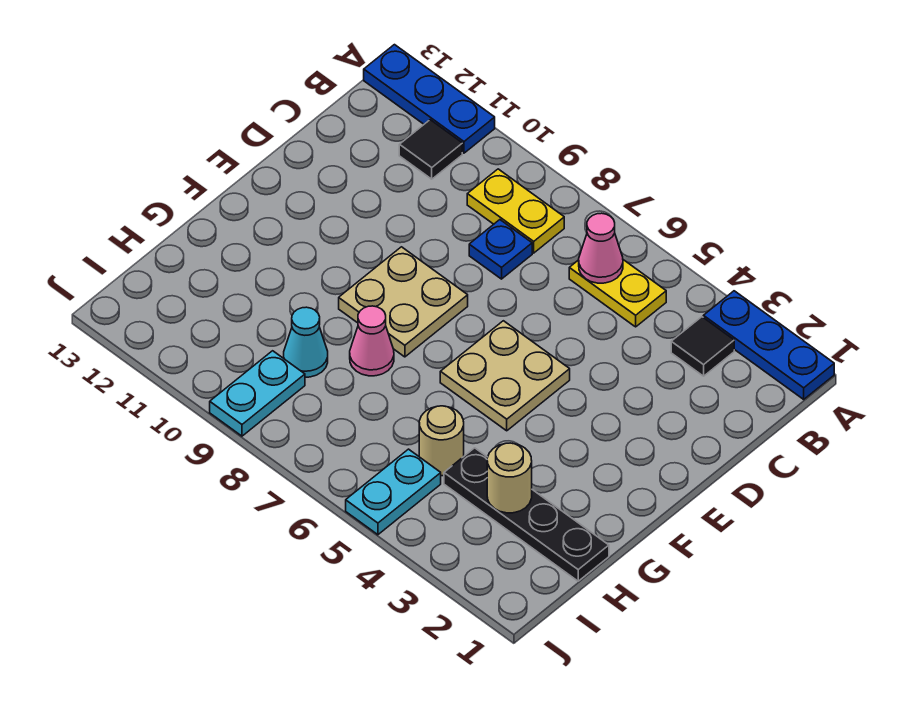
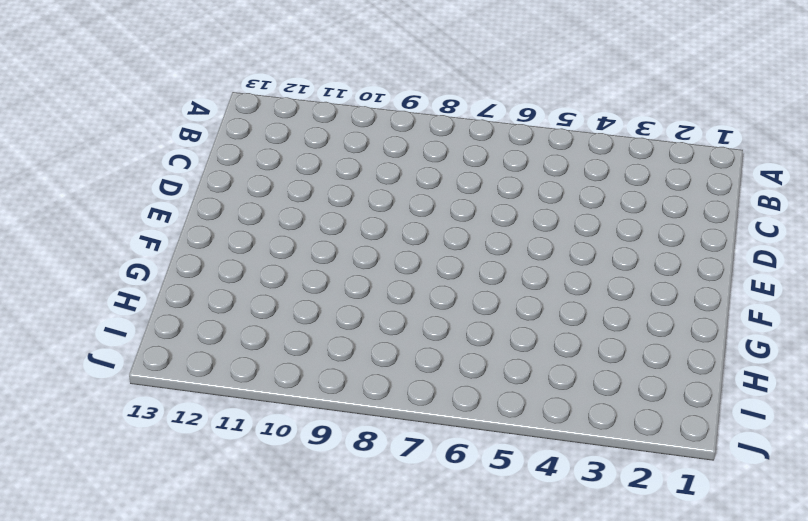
none -> blue plate A1:A3 level 1
none -> blue plate A11:A13 level 1
none -> black tile B3 level 1

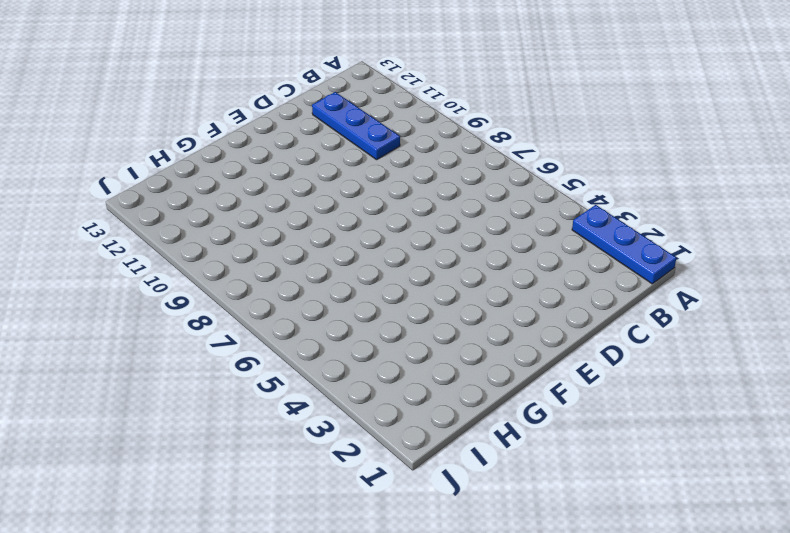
blue plate C10:C12 level 1 -> blue plate A11:A13 level 1
none -> black tile B3 level 1
none -> yellow plate B5:B6 level 1
none -> yellow plate B8:B9 level 1

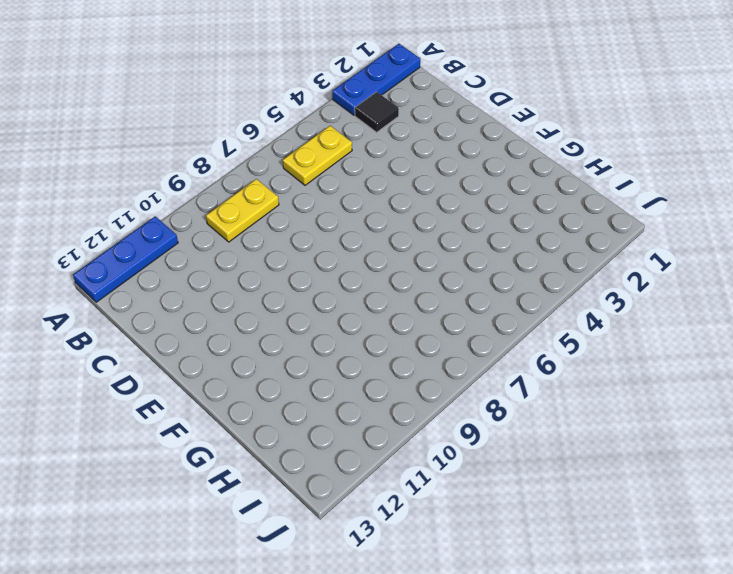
none -> black tile B11 level 1
none -> blue plate C8 level 1
none -> tan plate E5:F6 level 1

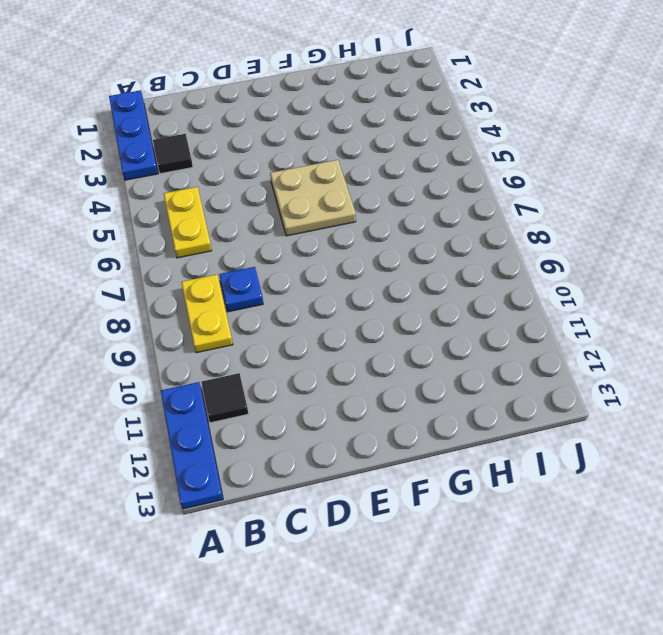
none -> tan plate E8:F9 level 1
none -> pink cone G8 level 1
none -> black plate H1:H4 level 1

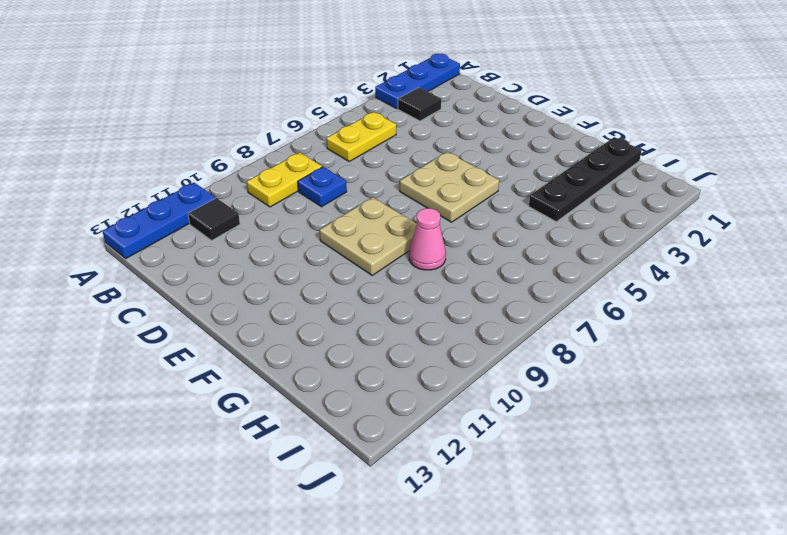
none -> tan round brick H5 level 1
none -> cyan cone H9 level 1
none -> cyan plate I5:J5 level 1

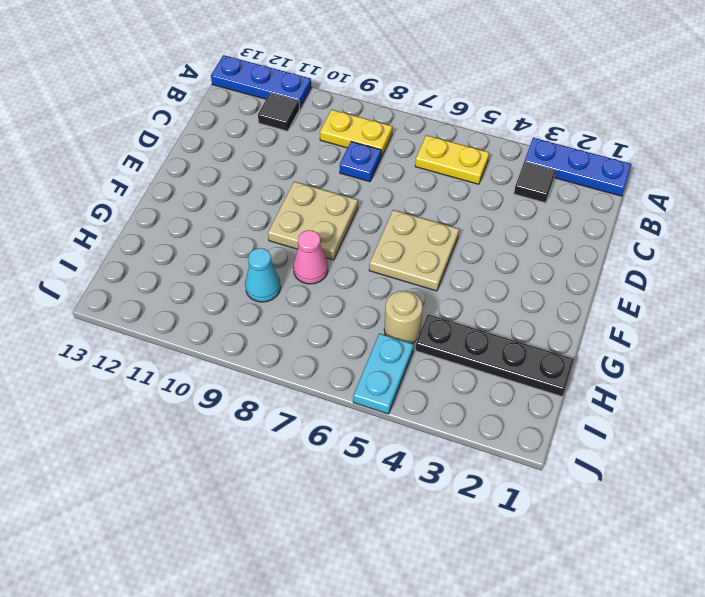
none -> cyan plate I9:J9 level 1
none -> pink cone B6 level 2
none -> tan round brick H3 level 2

